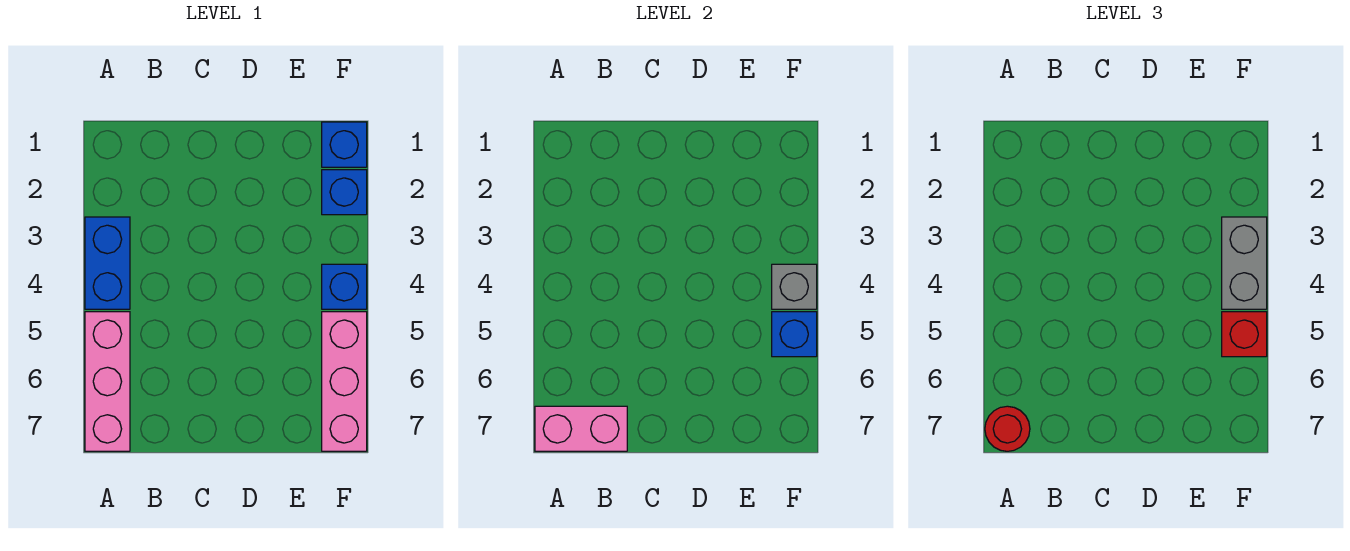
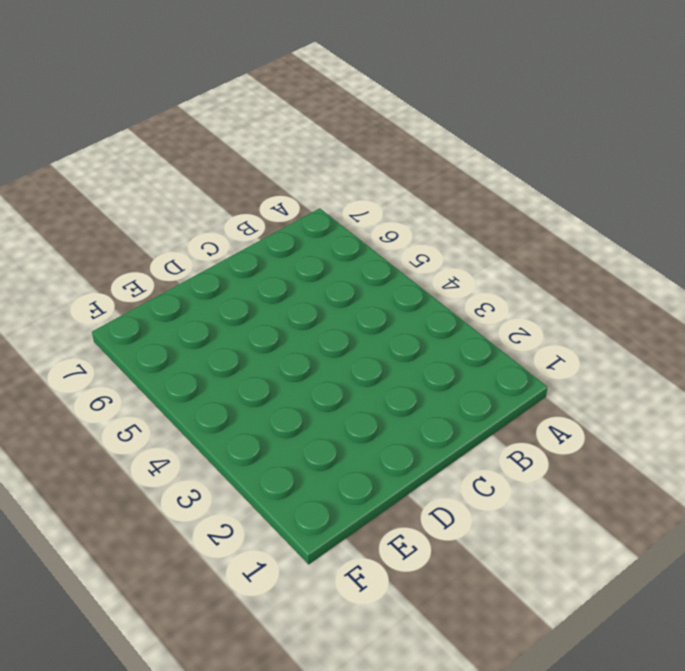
none -> blue brick A3:A4 level 1
none -> pink brick A5:A7 level 1
none -> blue brick F1 level 1

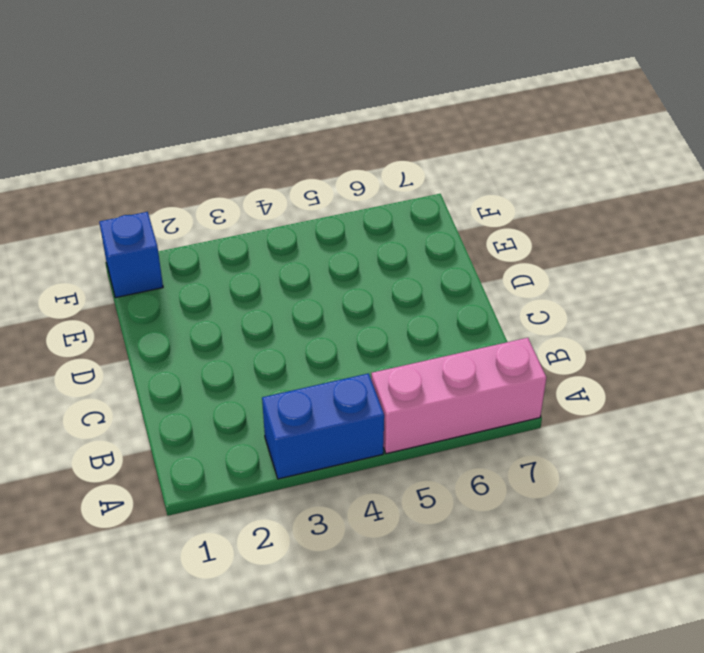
none -> blue brick F2 level 1
none -> blue brick F4 level 1
none -> pink brick F5:F7 level 1

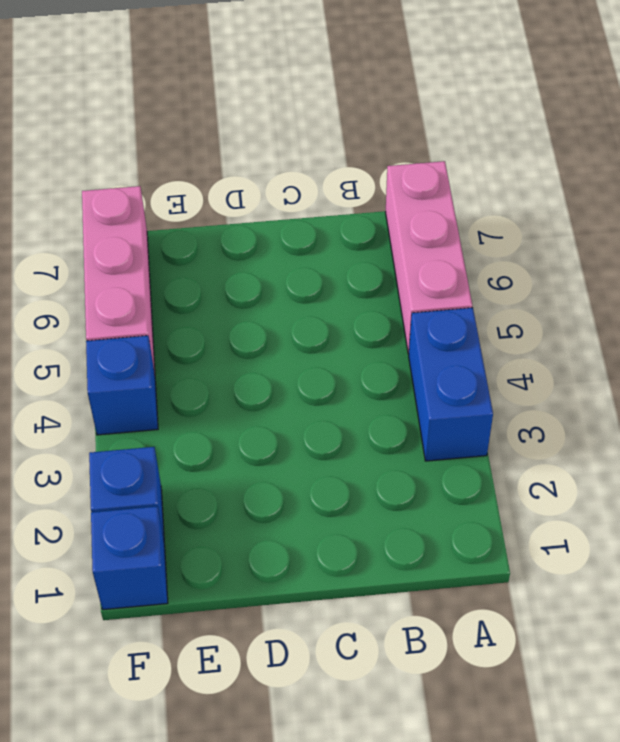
none -> pink brick A7:B7 level 2
none -> grey brick F4 level 2
none -> blue brick F5 level 2

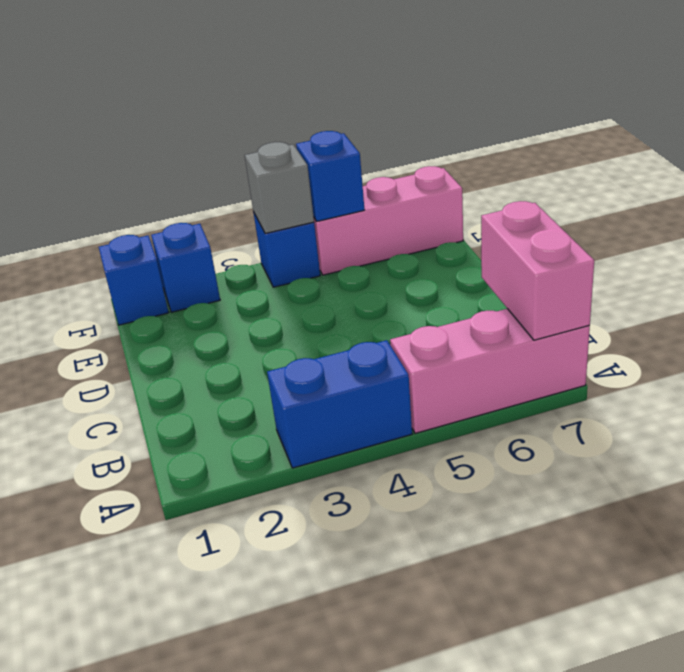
none -> red round brick A7 level 3
none -> grey brick F3:F4 level 3
none -> red brick F5 level 3

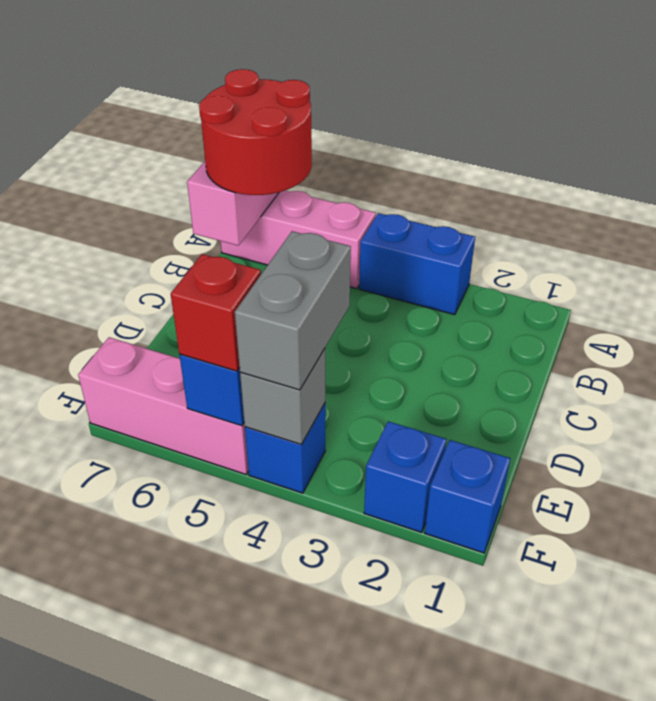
red round brick A6:B7 level 3 -> red round brick A7 level 3
grey brick E4:F4 level 3 -> grey brick F3:F4 level 3

